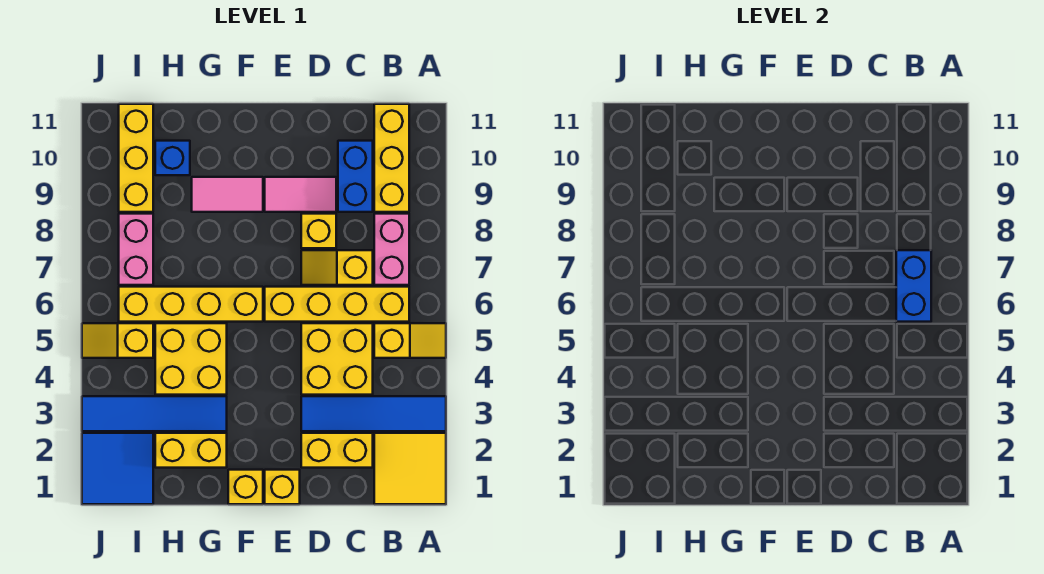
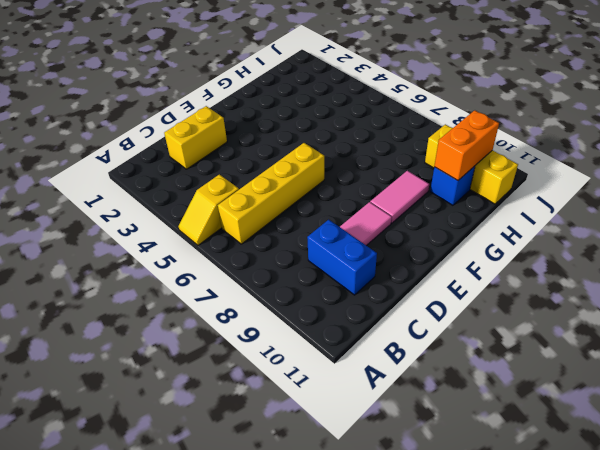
orange brick H10:I10 level 2 -> none
none -> yellow tile A1:B2 level 1
none -> blue tile A3:D3 level 1
none -> pink brick B7:B8 level 1

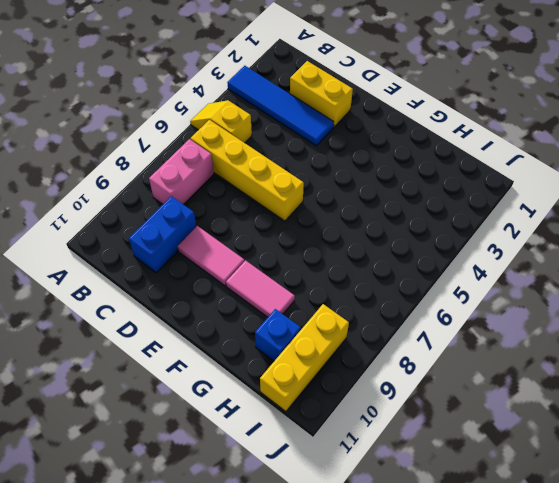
none -> yellow tile A1:B2 level 1
none -> yellow brick B9:B11 level 1
none -> yellow brick C4:D5 level 1

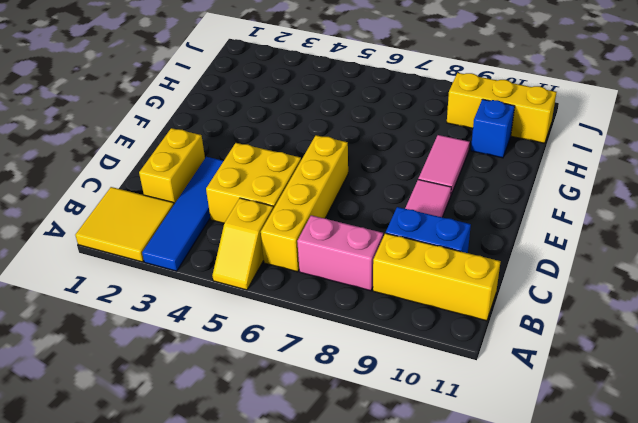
none -> yellow slope C7:D7 level 1 top C
none -> yellow brick D8 level 1
none -> yellow brick E1 level 1

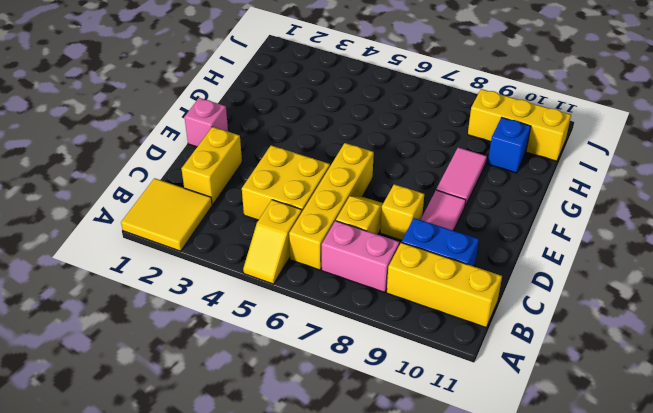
pink brick E1 level 1 -> yellow brick E1 level 1
none -> blue tile A3:D3 level 1
none -> yellow brick F1 level 1
none -> yellow brick F6:I6 level 1

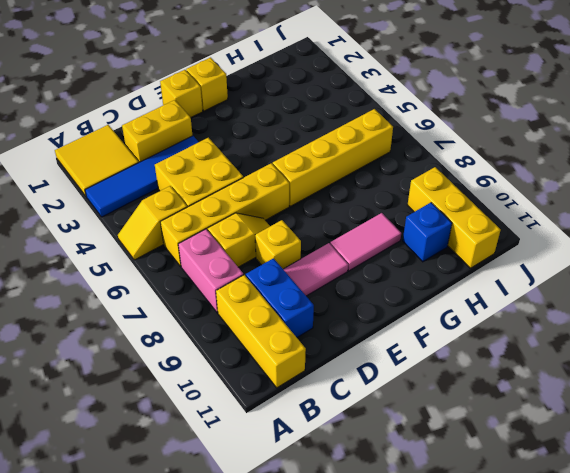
none -> yellow brick G2:H2 level 1
none -> blue tile G3:J3 level 1
none -> yellow brick G4:H5 level 1

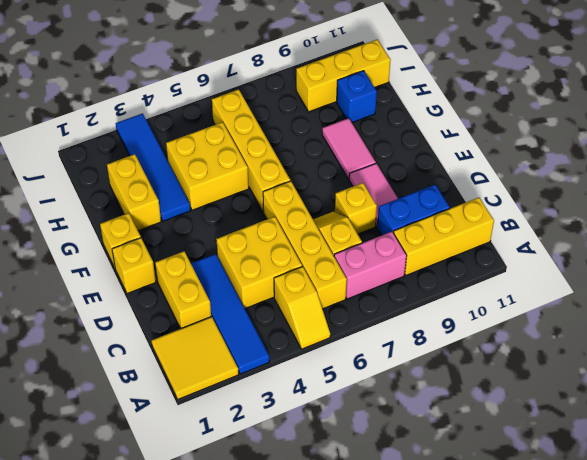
none -> blue tile I1:J2 level 1
none -> yellow slope I5:J5 level 1 top I
none -> pink brick I7:I8 level 1

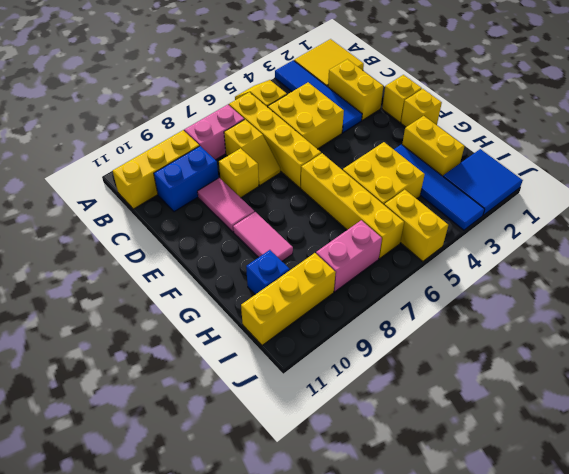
yellow brick I5:J5 level 1 -> yellow slope I5:J5 level 1 top I
none -> blue brick B6:B7 level 2

